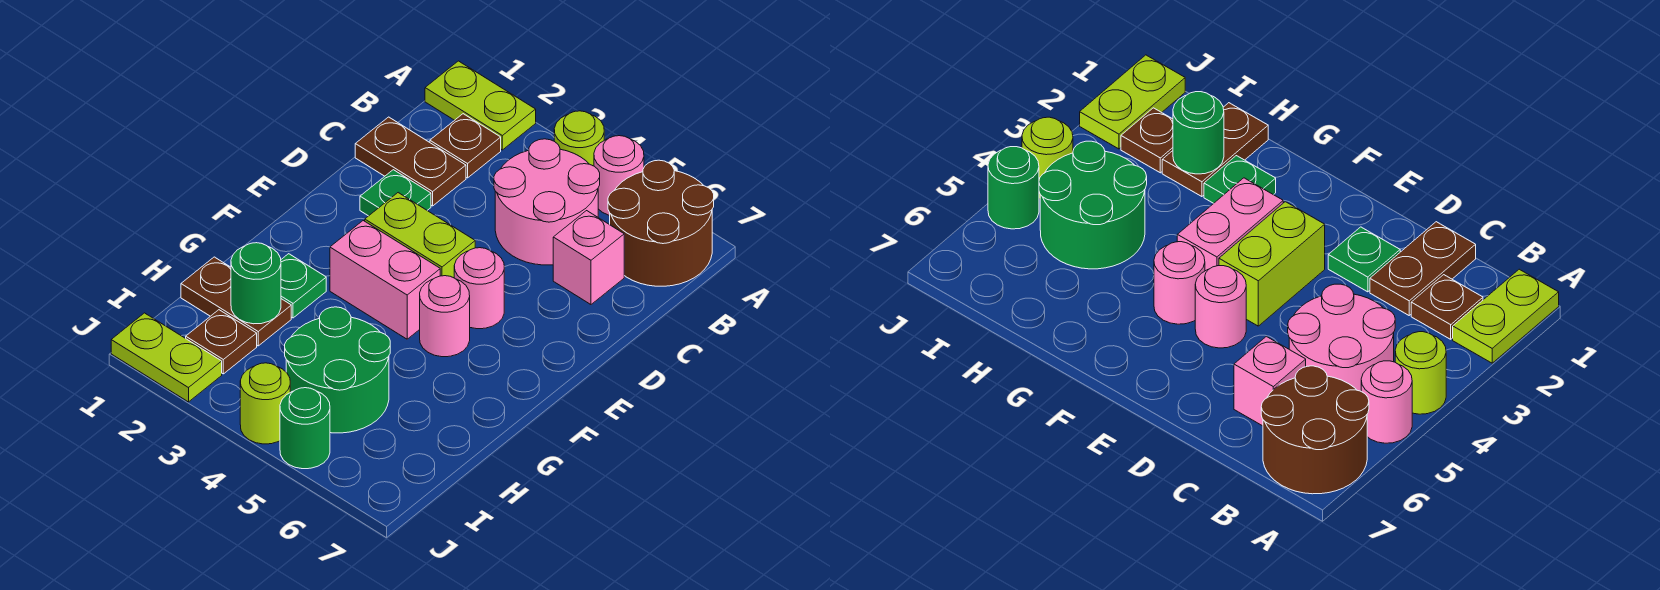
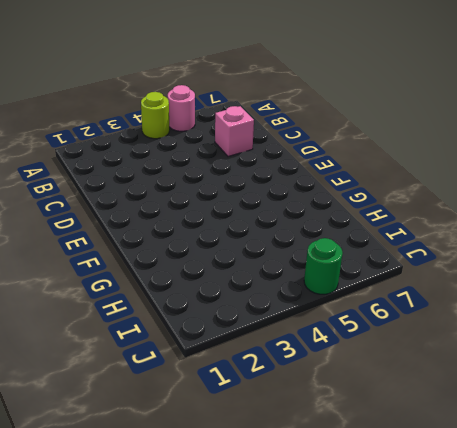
none -> lime plate A1:A2 level 1
none -> brown round brick A6:B7 level 1
none -> brown plate B2 level 1

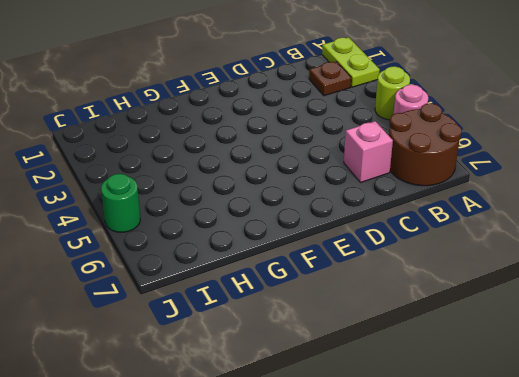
none -> pink round brick B4:C5 level 1
none -> brown plate C1:C2 level 1
none -> green plate D2 level 1

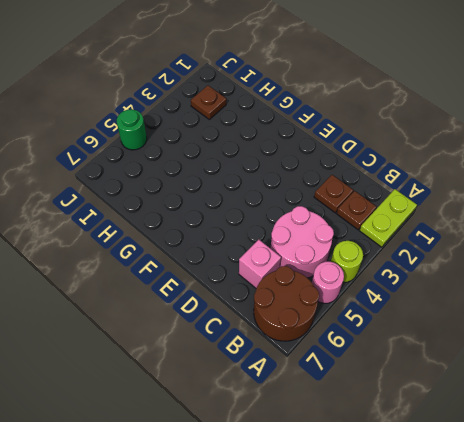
brown plate C2 level 1 -> brown plate C1:C2 level 1
none -> green plate D2 level 1
none -> lime brick E3:E4 level 1
none -> pink round brick E5 level 1

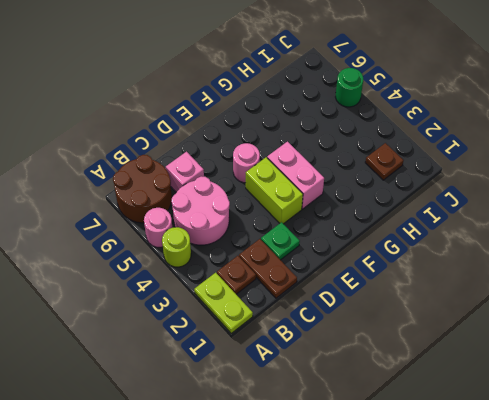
none -> pink round brick F5 level 1
none -> green plate G2 level 1
none -> brown plate H1:H2 level 1

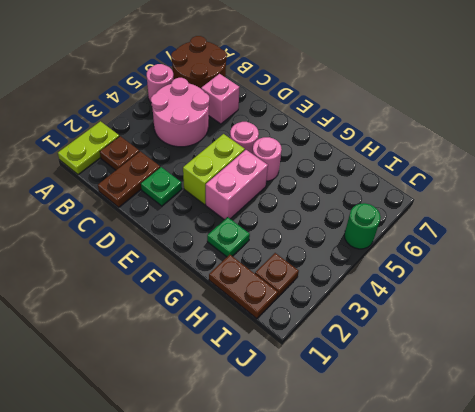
brown plate H1:I1 level 1 -> brown plate H1:H2 level 1
none -> lime round brick A4 level 1
none -> green round brick H4:I5 level 1
none -> lime plate J1:J2 level 1

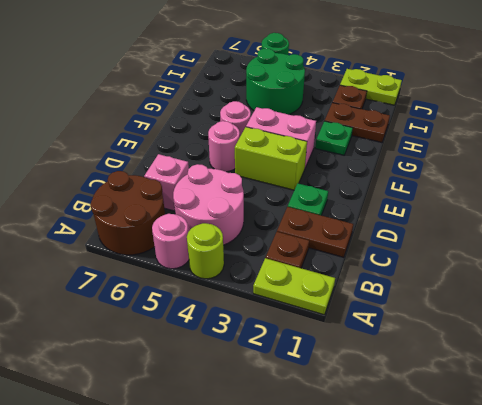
none -> lime round brick J4 level 1
none -> green round brick H2 level 2

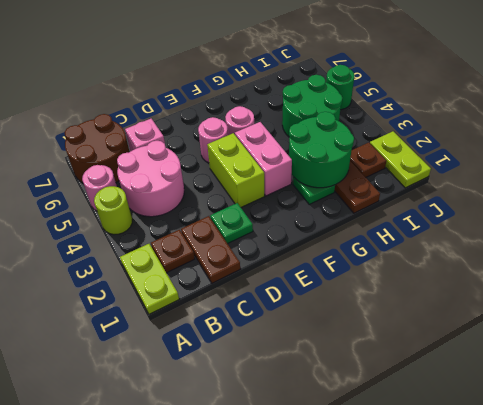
green round brick G2:H3 level 2 -> green round brick H2 level 2
none -> lime round brick J4 level 1

